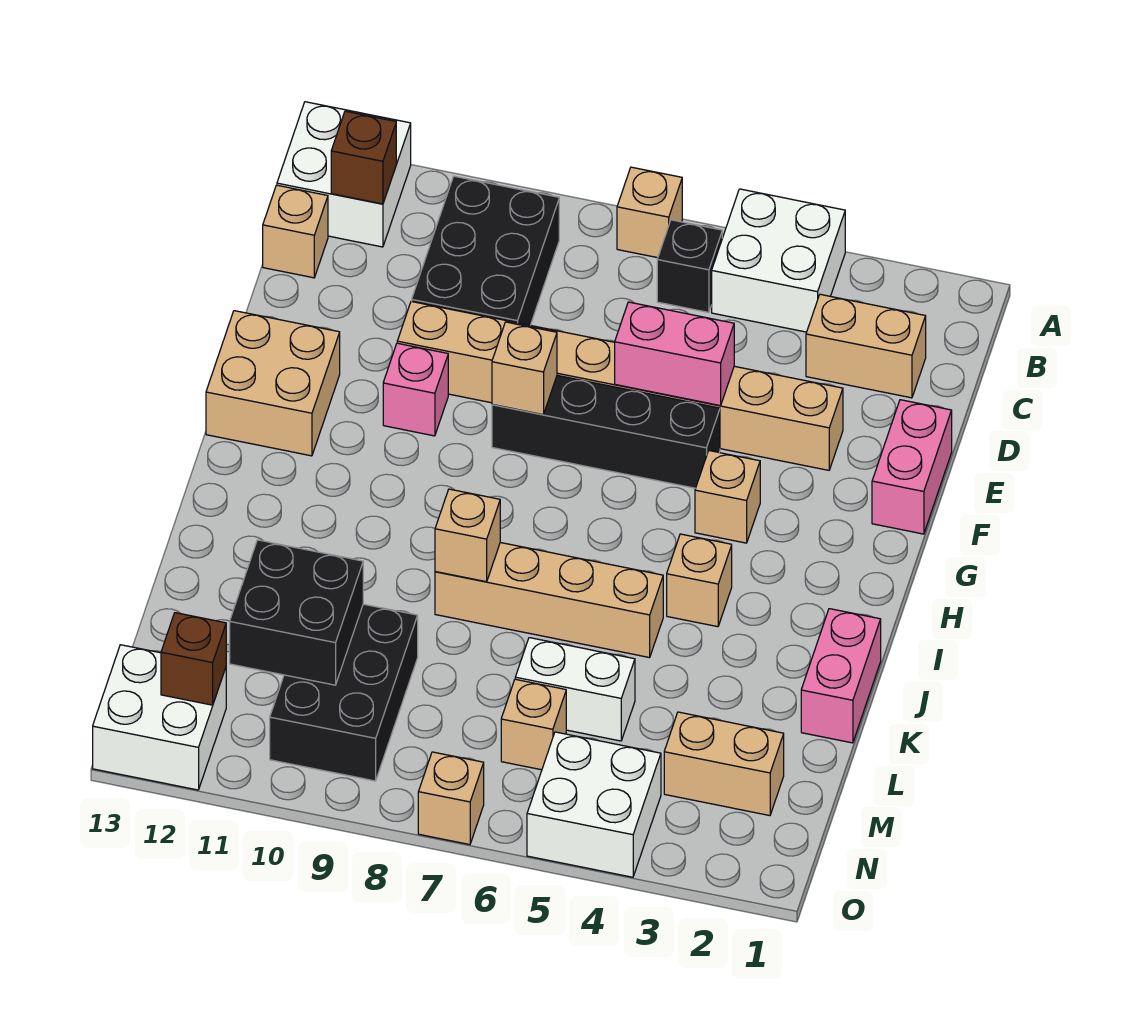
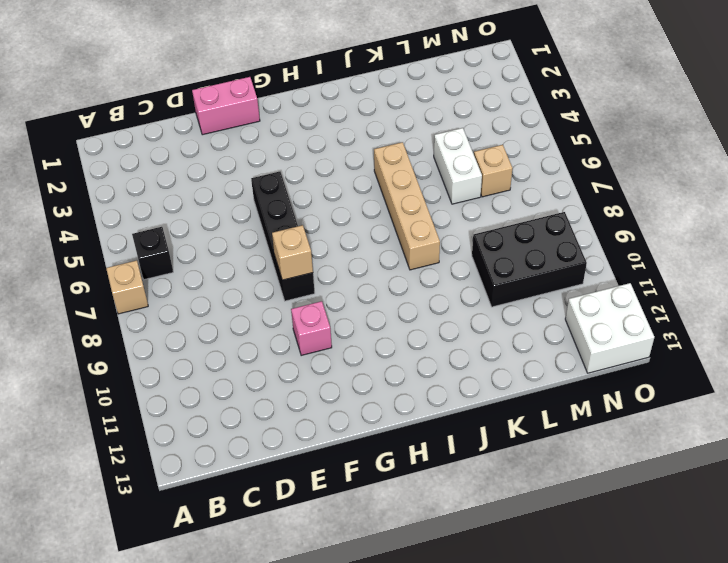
none -> white brick A4:B5 level 1
none -> white brick A12:B13 level 1
none -> black brick B9:D10 level 1

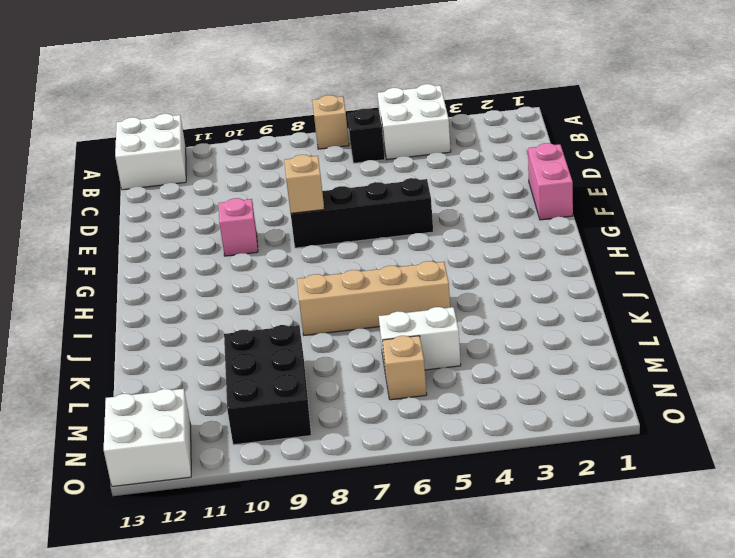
none -> black brick B9:D10 level 1
none -> tan brick C2:C3 level 1
none -> tan brick C13 level 1

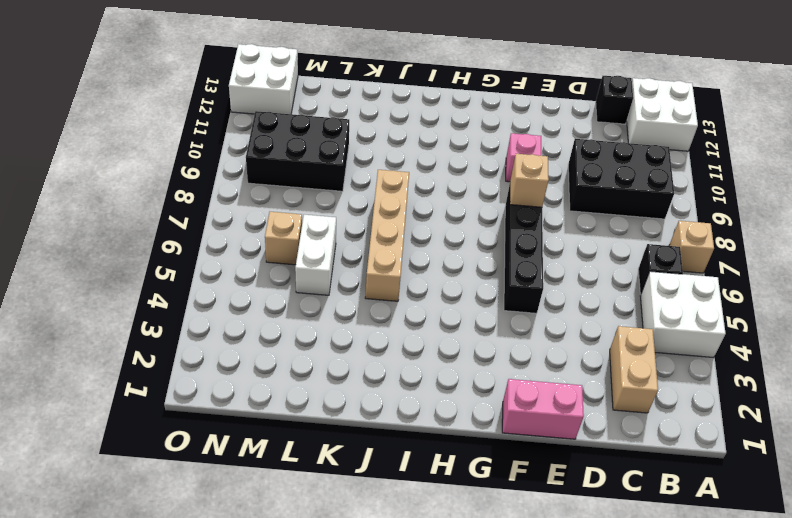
black brick C13 level 1 -> tan brick C13 level 1
none -> tan brick E3:E10 level 1
none -> tan brick F12:G13 level 1
none -> tan brick G4 level 1

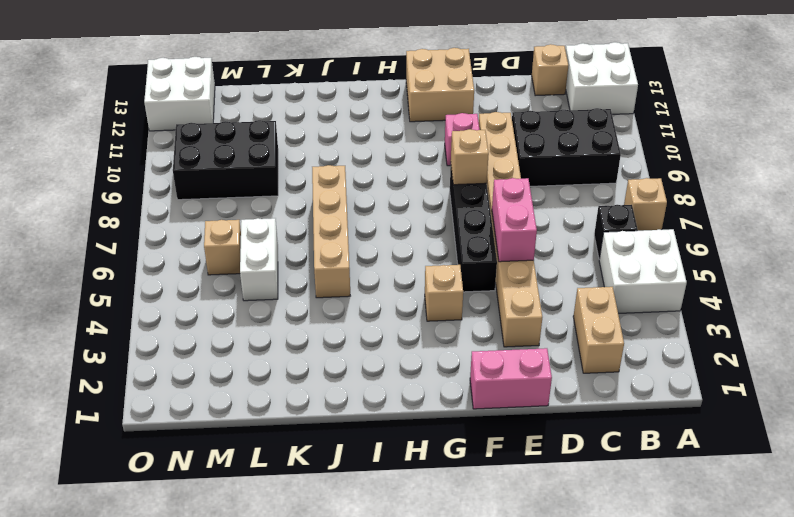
none -> tan brick I4 level 1
none -> pink brick J1:K1 level 1
none -> tan brick M2:M3 level 1

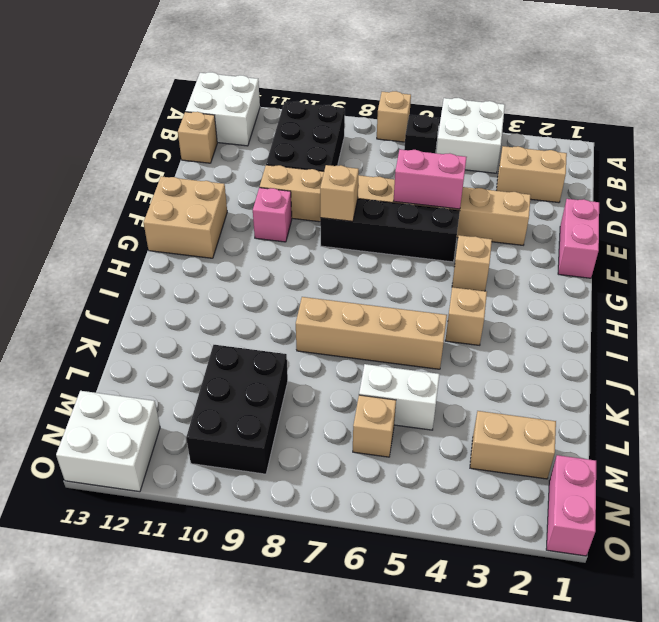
pink brick N1:O1 level 1 -> pink brick J1:K1 level 1
none -> white brick N4:O5 level 1
none -> tan brick O7 level 1
none -> brown brick B12 level 2

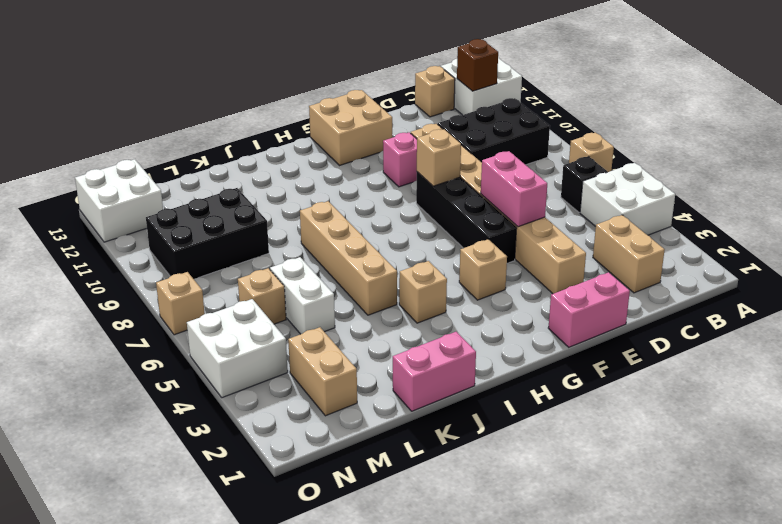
none -> tan brick J8 level 2
none -> black brick L10:M11 level 2
none -> brown brick N12 level 2

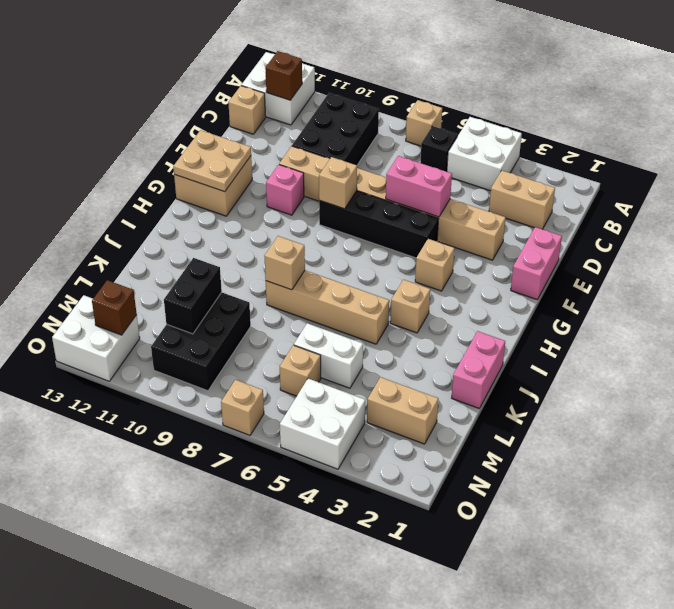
tan plate F12:G13 level 2 -> none
black brick L10:M10 level 2 -> black brick L10:M11 level 2

